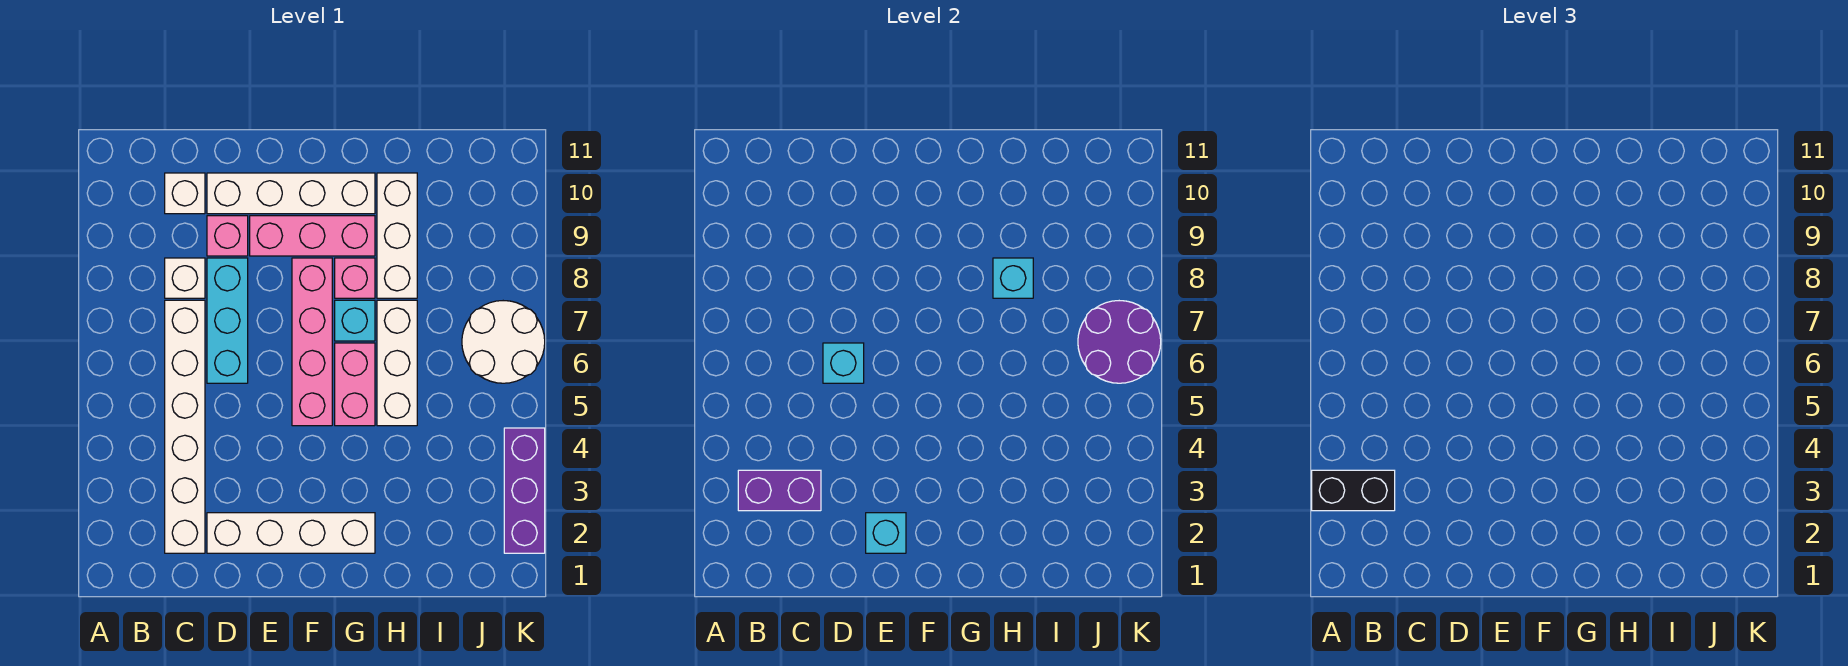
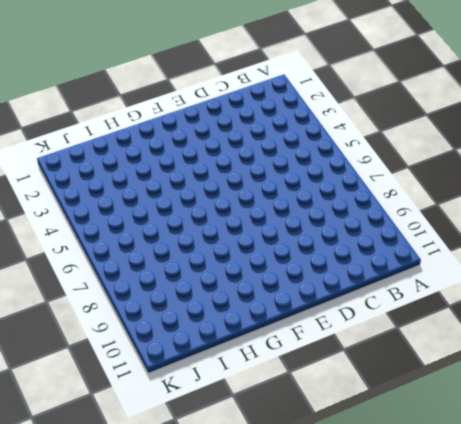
none -> white brick C2:C7 level 1
none -> white brick C8 level 1
none -> white brick C10 level 1

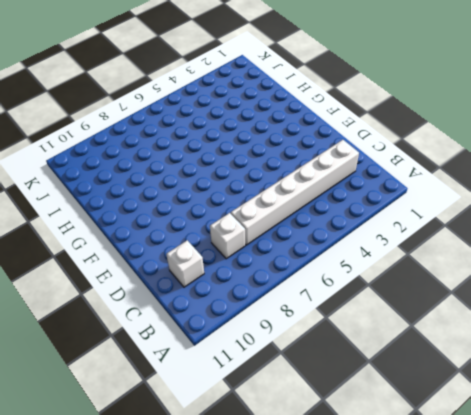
none -> white brick D2:G2 level 1
none -> cyan brick D6:D8 level 1
none -> pink brick D9 level 1

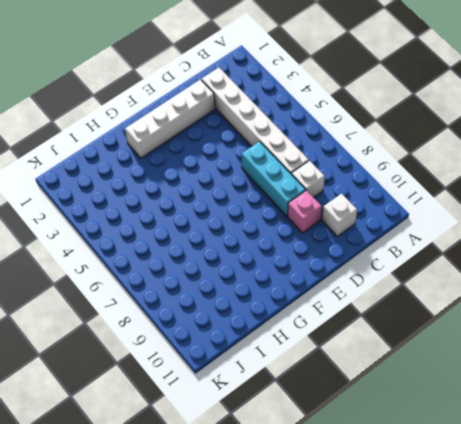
none -> white brick D10:G10 level 1
none -> pink brick E9:G9 level 1
none -> pink brick F5:F8 level 1

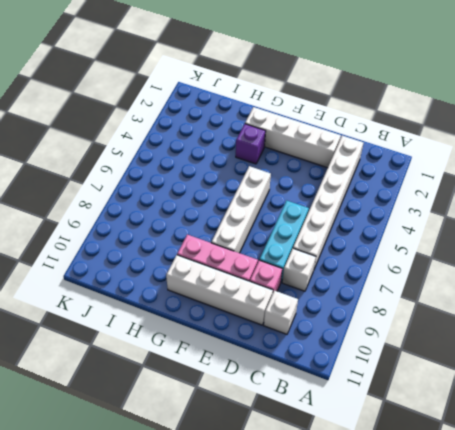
white brick F5:F8 level 1 -> pink brick F5:F8 level 1
purple brick G3 level 1 -> none
none -> pink brick G5:G6 level 1
none -> cyan brick G7 level 1
none -> pink brick G8 level 1

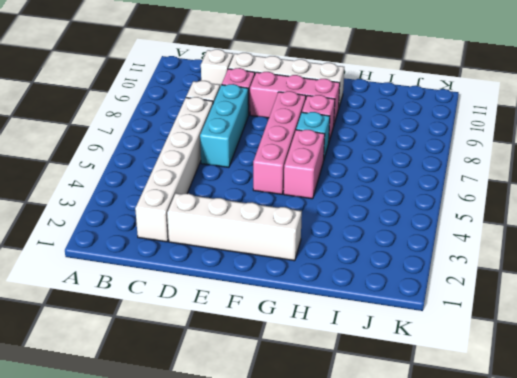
none -> white brick H5:H7 level 1
none -> white brick H8:H10 level 1
none -> white round brick J6:K7 level 1

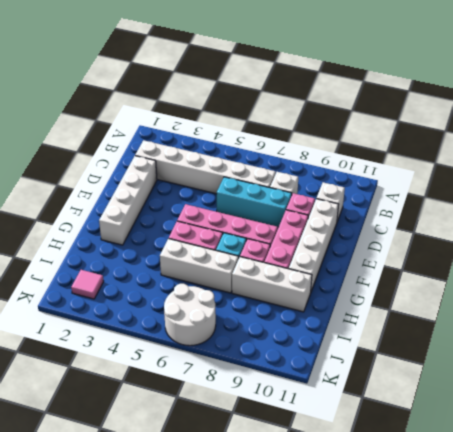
pink tile J2 level 1 -> none
none -> purple brick K2:K4 level 1
none -> purple brick B3:C3 level 2
none -> cyan brick D6 level 2

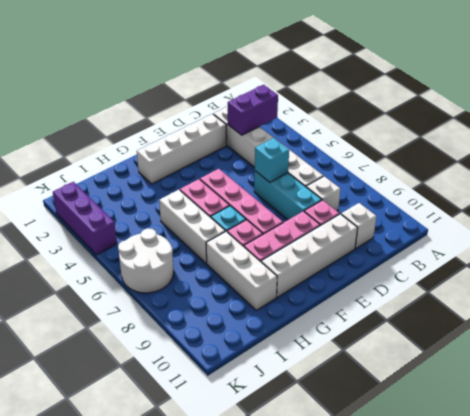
none -> cyan brick E2 level 2
none -> cyan brick H8 level 2
none -> purple round brick J6:K7 level 2

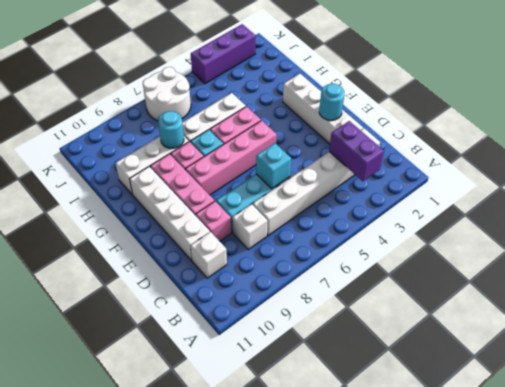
cyan round brick E2 level 2 -> cyan brick E2 level 2
cyan round brick H8 level 2 -> cyan brick H8 level 2
none -> purple round brick J6:K7 level 2
none -> black brick A3:B3 level 3

